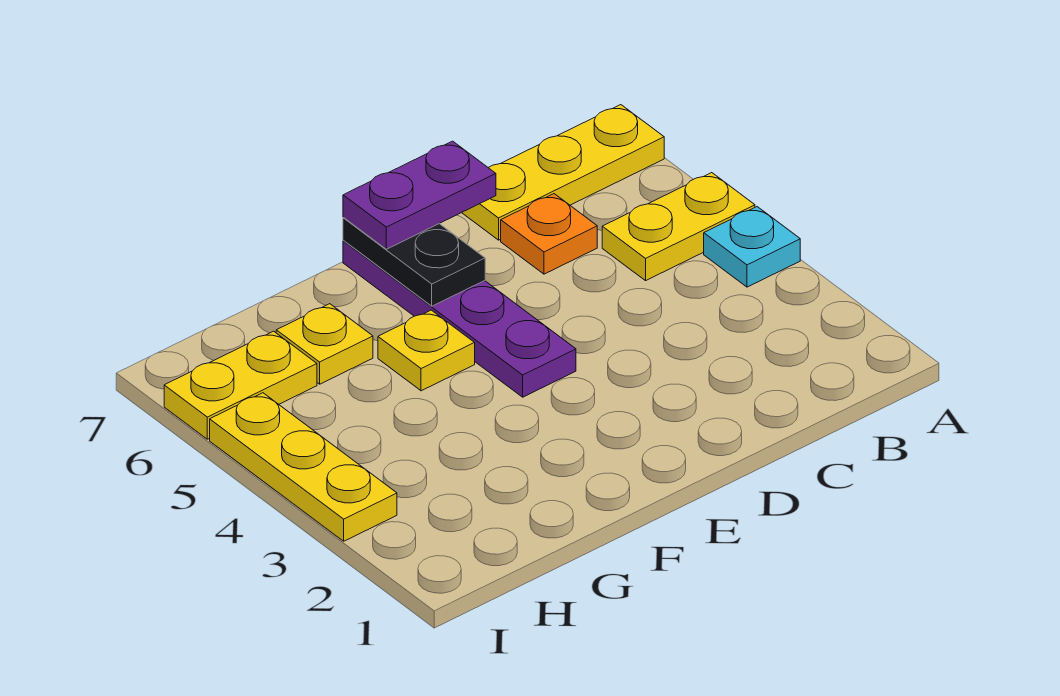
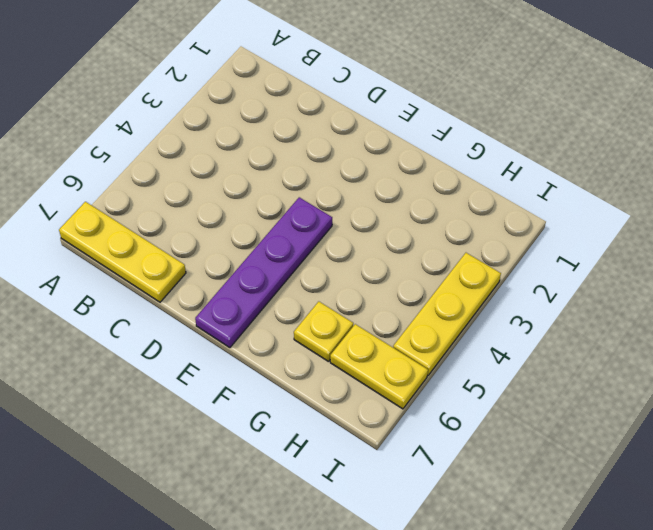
none -> cyan plate A4 level 1
none -> yellow plate A5:B5 level 1

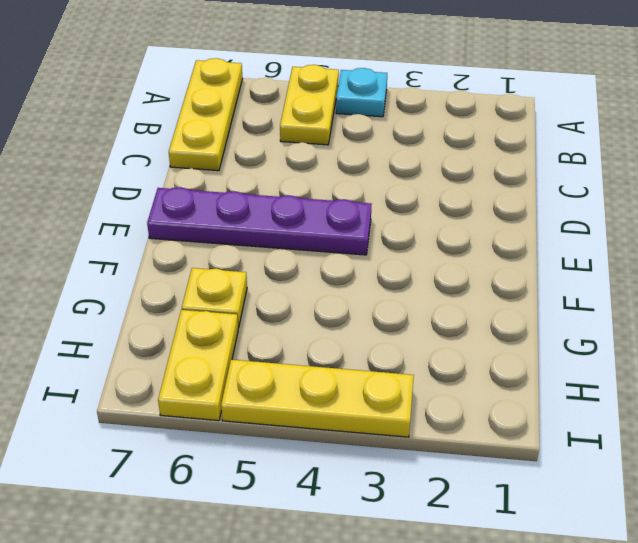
none -> orange plate C6 level 1
none -> yellow plate F5 level 1

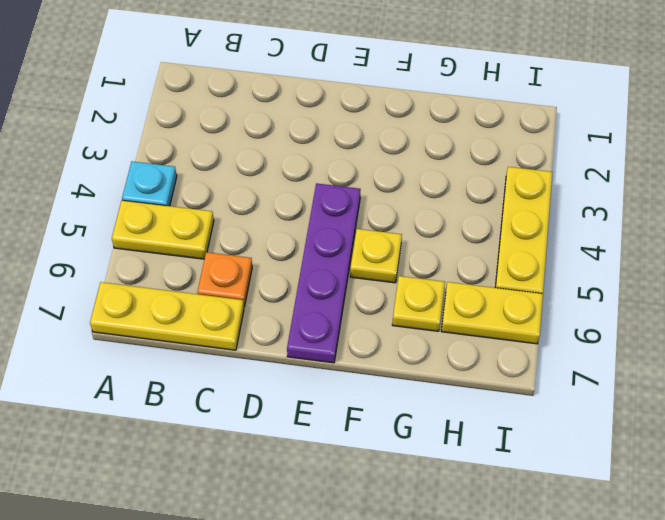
none -> black plate E6:E7 level 2
none -> purple plate D7:E7 level 3

